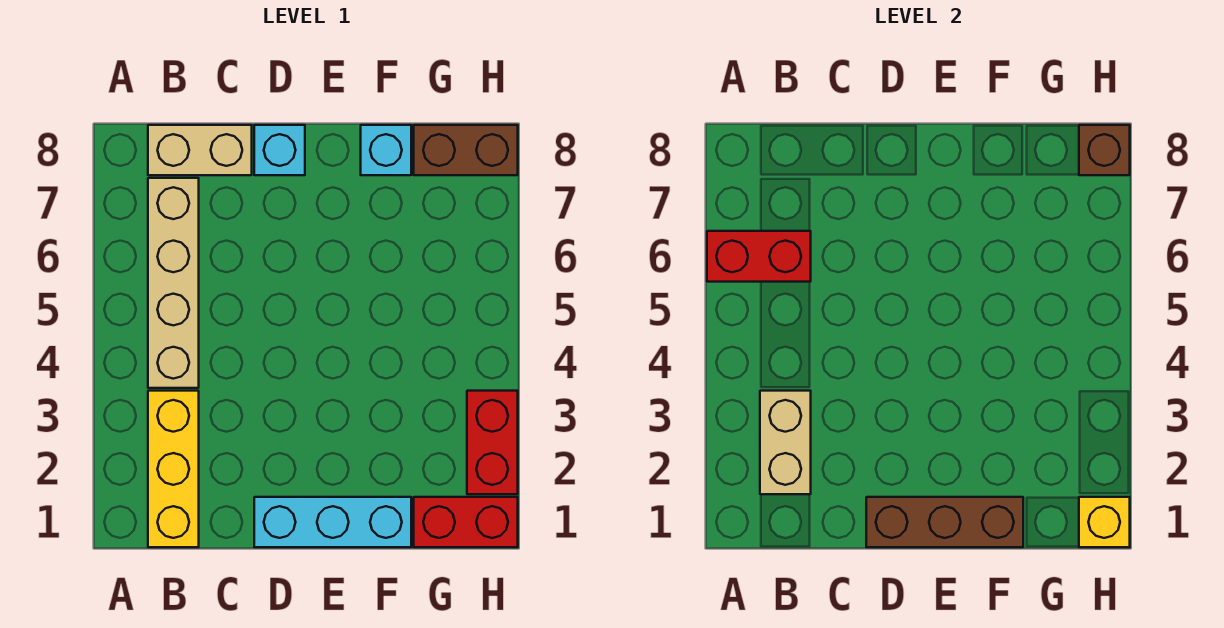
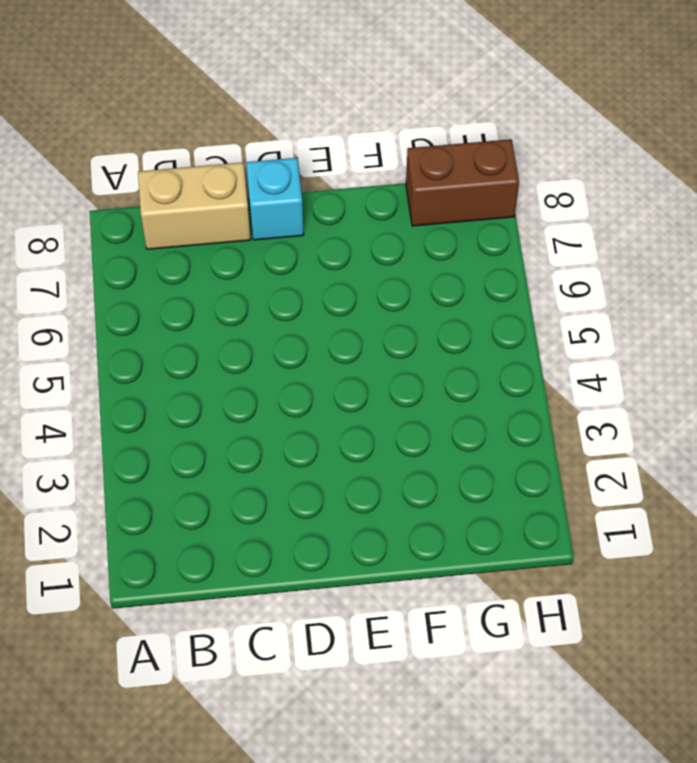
none -> yellow brick B1:B3 level 1
none -> tan brick B4:B7 level 1
none -> cyan brick D1:F1 level 1

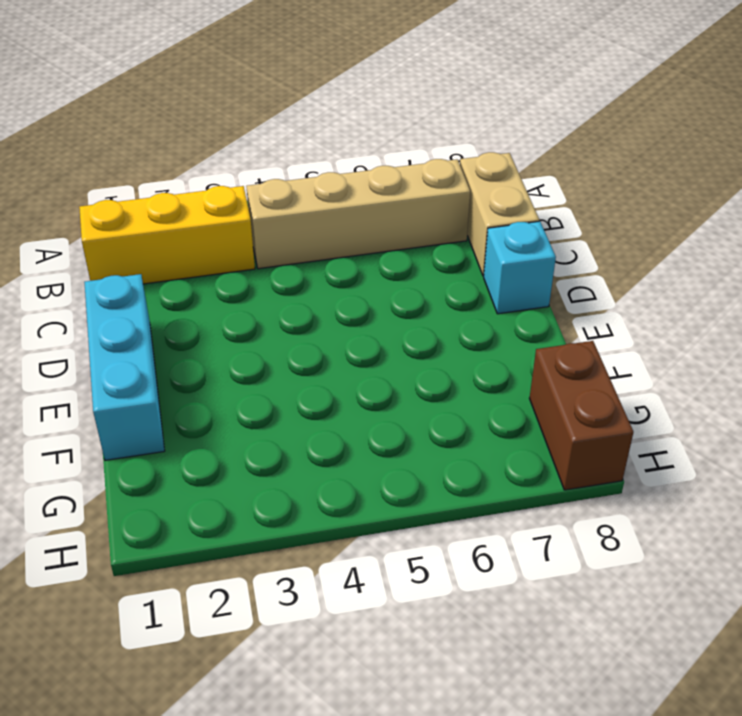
none -> cyan brick F8 level 1
none -> red brick G1:H1 level 1
none -> red brick H2:H3 level 1

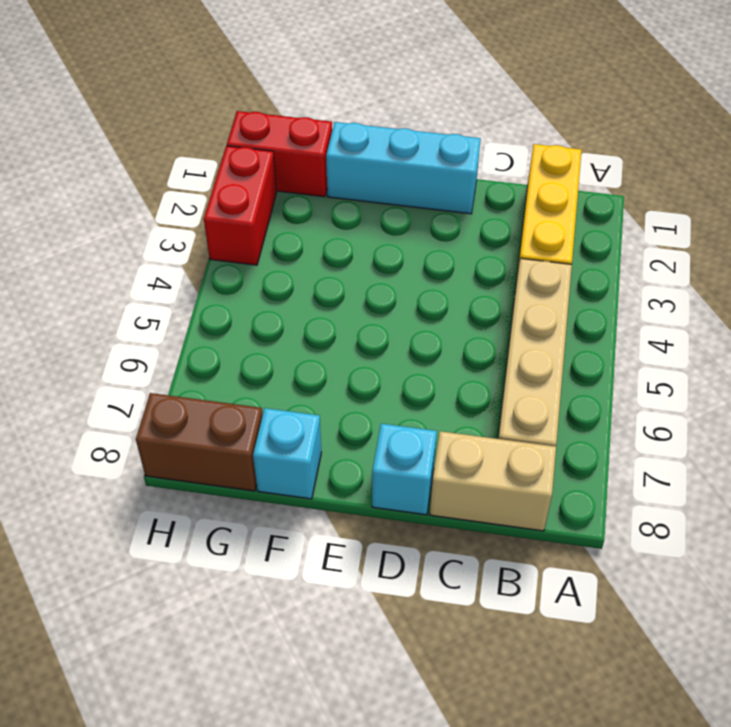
none -> red brick A6:B6 level 2
none -> tan brick B2:B3 level 2
none -> brown brick D1:F1 level 2

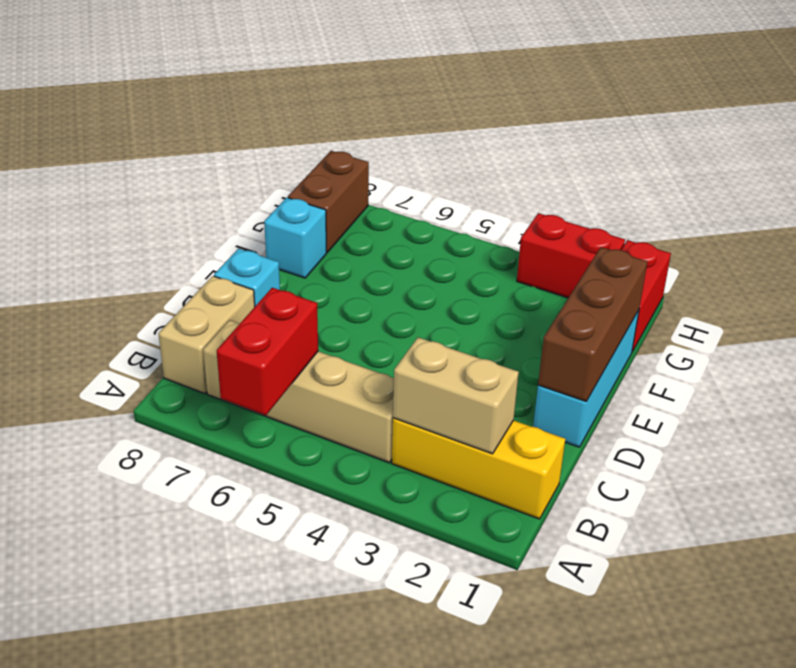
none -> yellow brick H1 level 2
none -> brown brick H8 level 2

